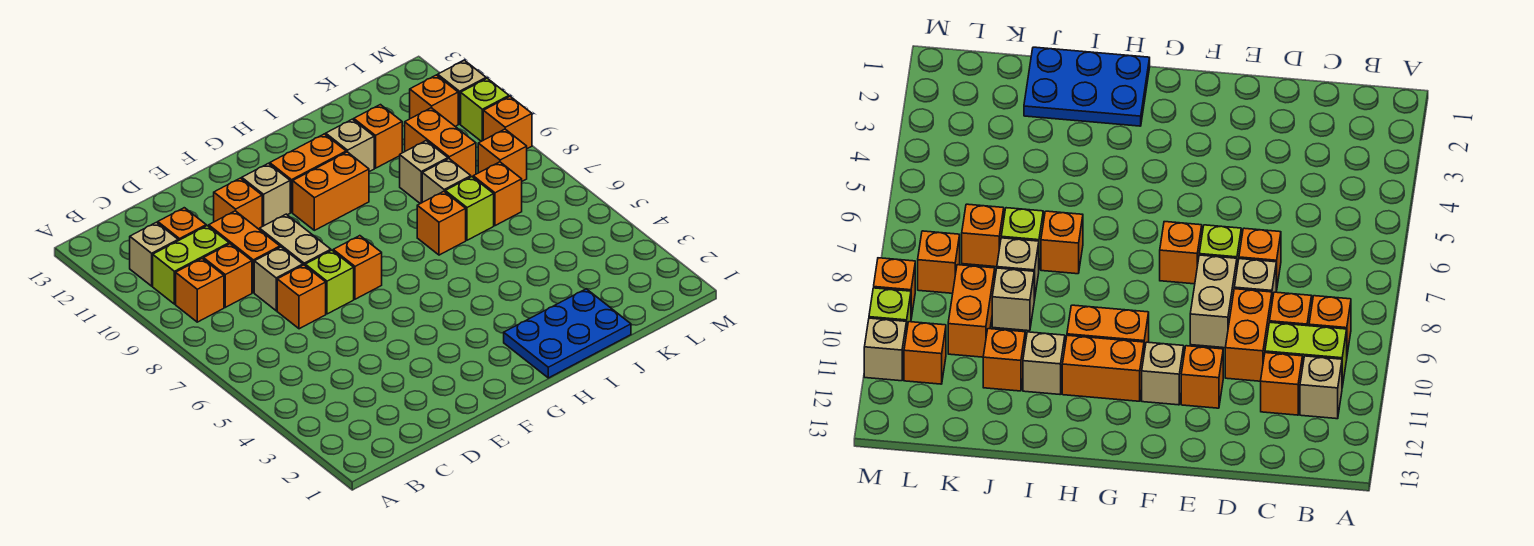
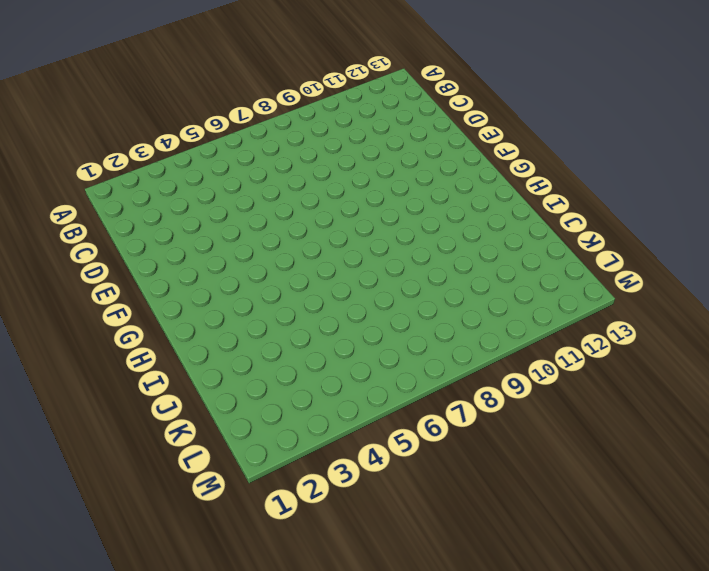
none -> orange brick B9 level 1
none -> lime brick B10:C10 level 1
none -> tan brick B11 level 1

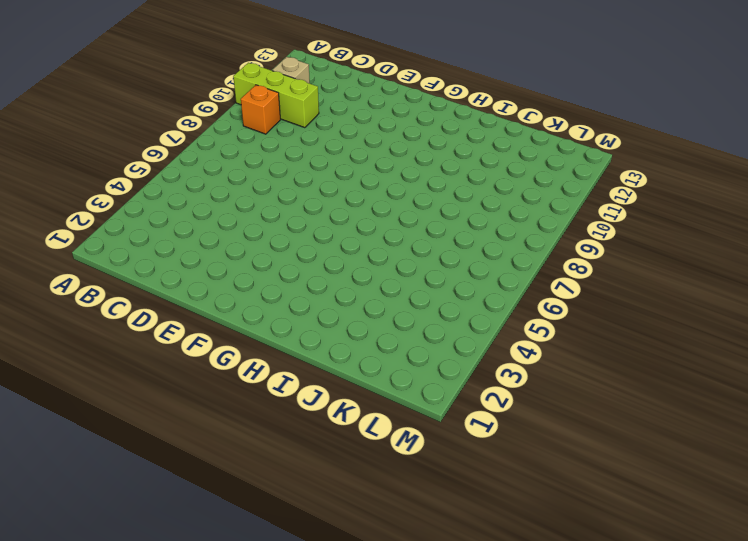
lime brick A10:C10 level 1 -> lime brick B10:C10 level 1
none -> orange brick C9 level 1
none -> orange brick C11 level 1
none -> orange brick D7 level 1

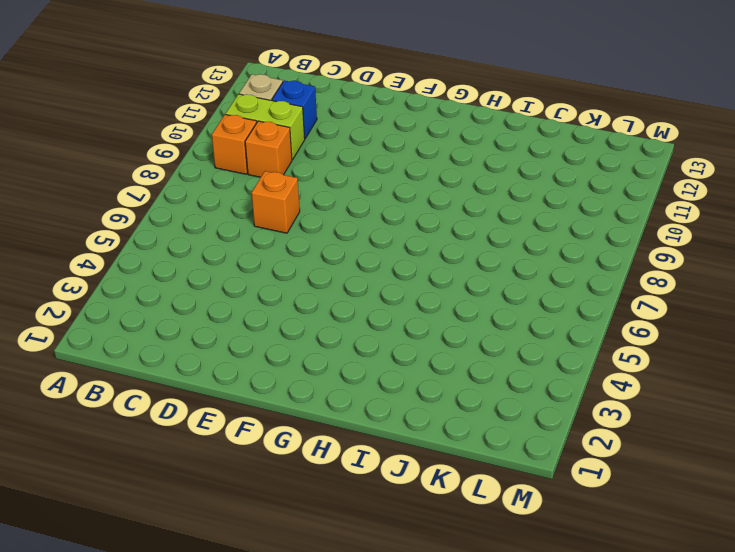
blue brick C11 level 1 -> orange brick C11 level 1
none -> tan brick D8 level 1
none -> orange brick D9:D10 level 1
none -> lime brick E7 level 1

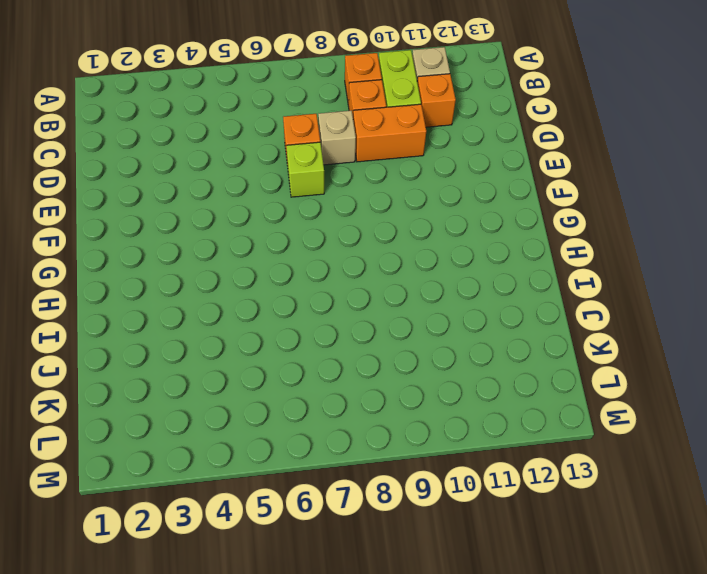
none -> tan brick E8:E9 level 1
none -> orange brick E11 level 1
none -> orange brick F7 level 1

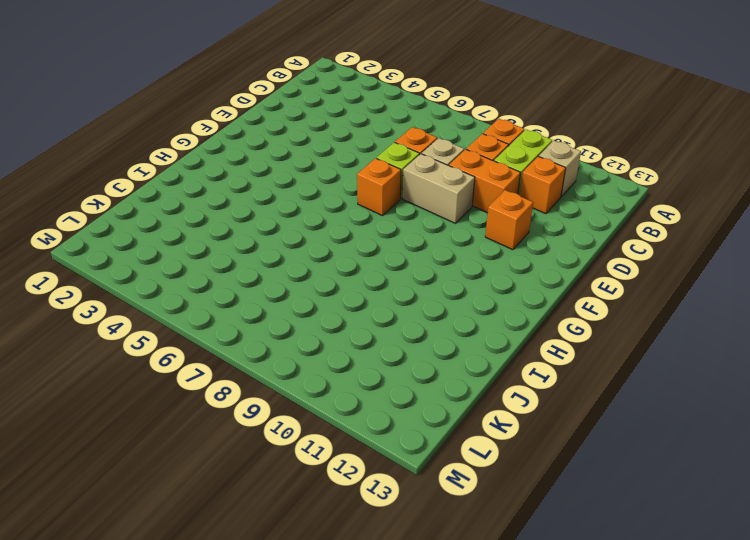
none -> tan brick F11 level 1
none -> orange brick G10:H10 level 1
none -> orange brick G11:H11 level 1

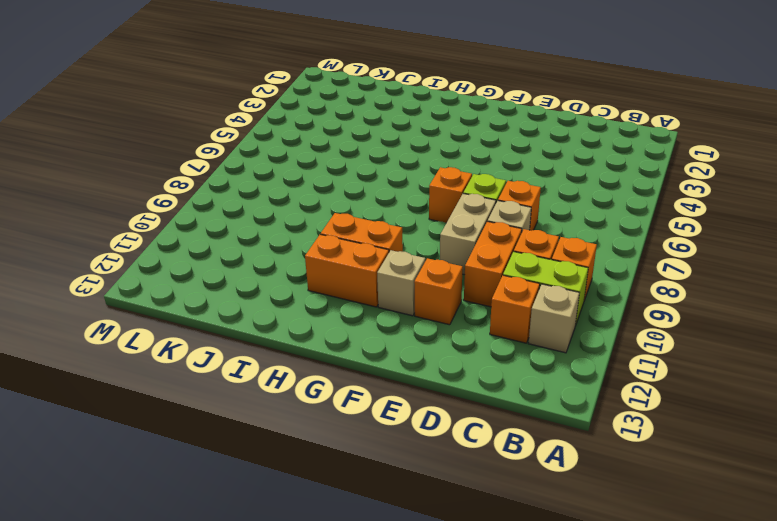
none -> blue plate H1:J2 level 1
none -> orange brick I7 level 1
none -> tan brick I11 level 1

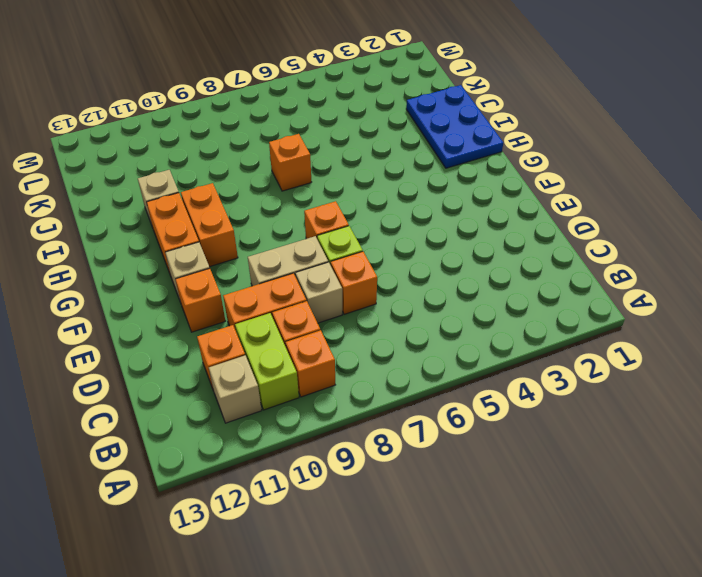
none -> lime brick J7 level 1
none -> tan brick J8 level 1
none -> tan brick J9 level 1

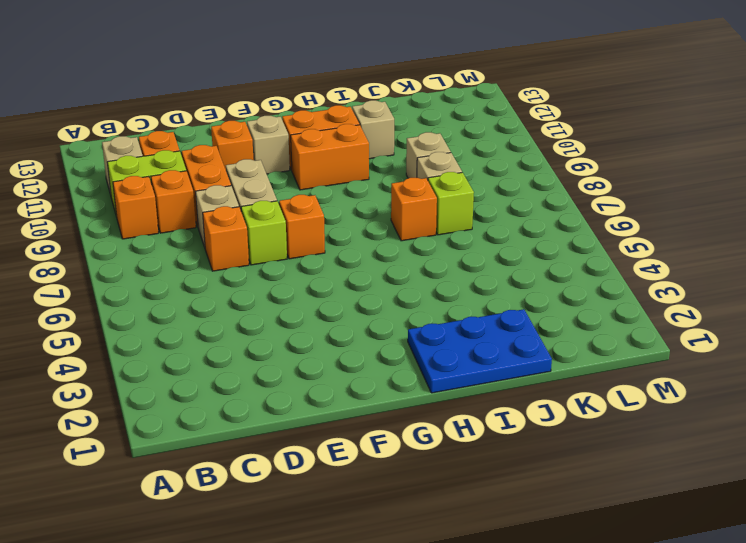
none -> orange brick J11 level 1
none -> orange brick K7 level 1
none -> orange brick K9:K10 level 1

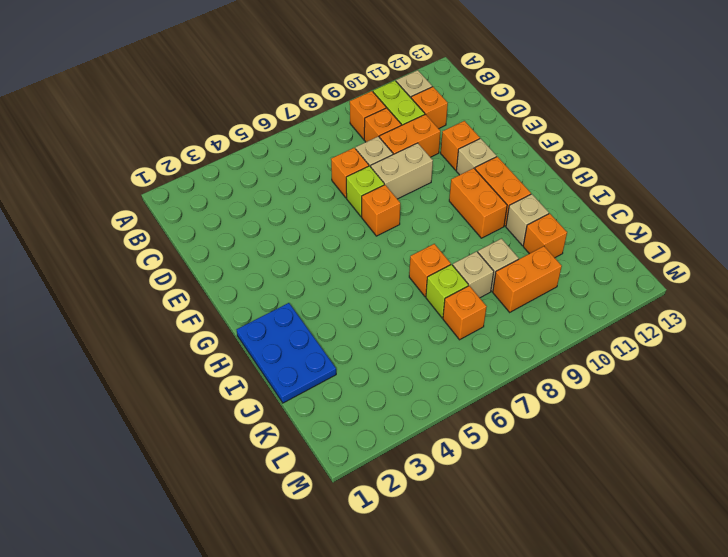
none -> orange brick L8 level 1
none -> orange brick L11 level 1
none -> orange brick M9 level 1

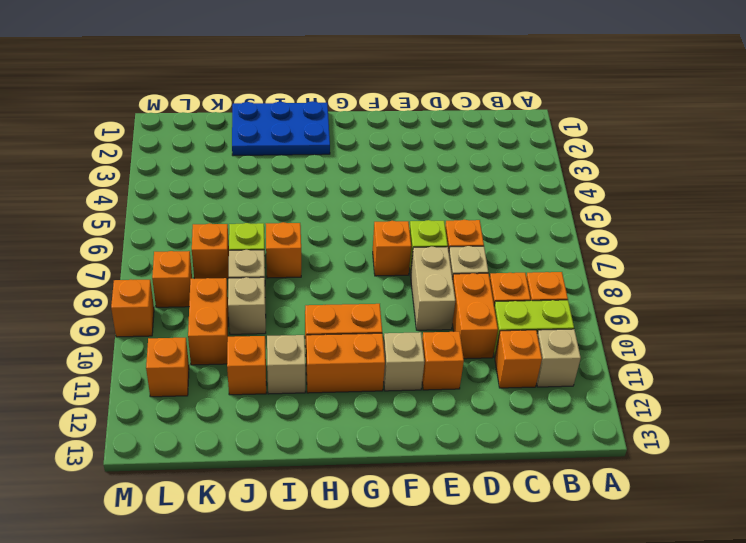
none -> lime brick M10 level 1
none -> tan brick M11 level 1

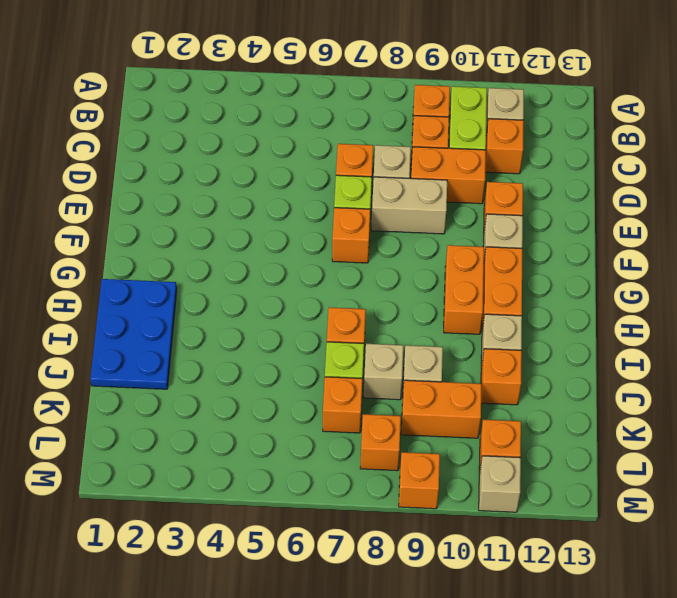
none -> lime brick M10 level 1

